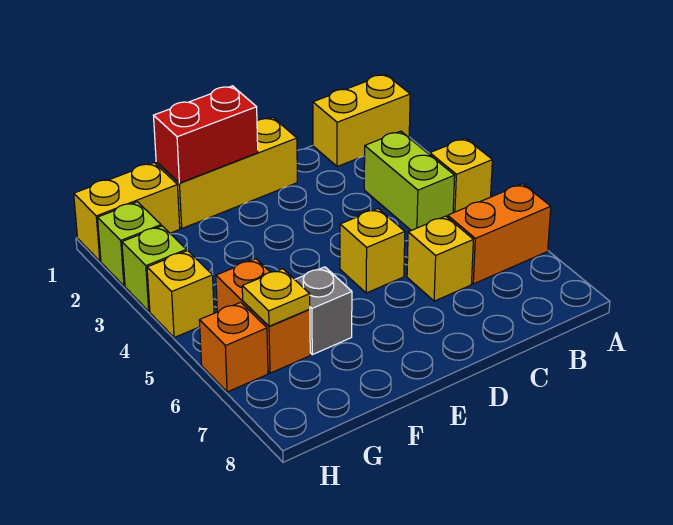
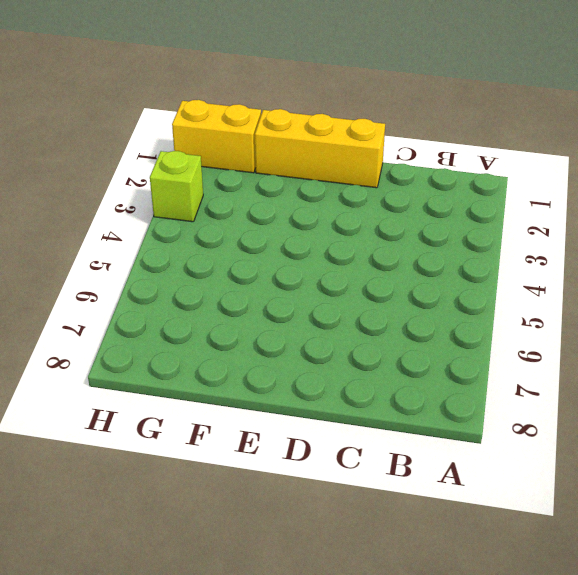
none -> yellow brick A1:B1 level 1
none -> yellow brick A4 level 1
none -> orange brick A6:B6 level 1

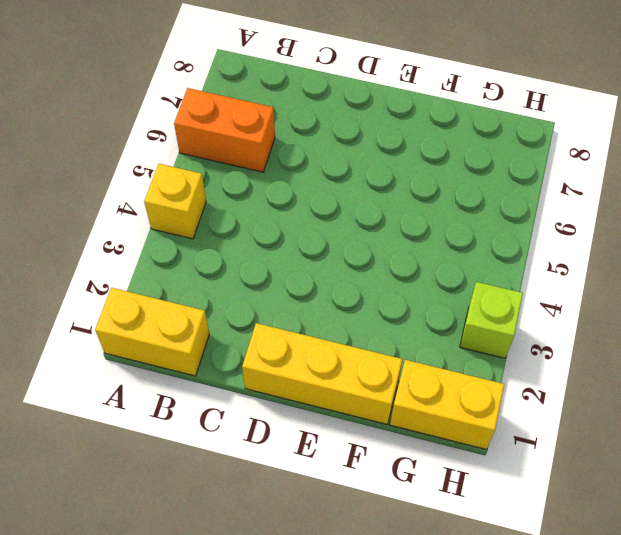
none -> lime brick B3:B4 level 1
none -> yellow brick C6 level 1
none -> yellow brick D5 level 1

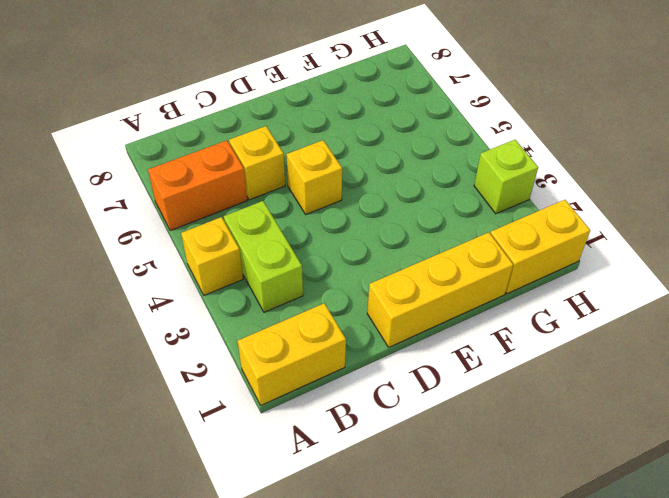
none -> grey brick F6 level 1
none -> orange brick G5:G6 level 1
none -> lime brick H2 level 1

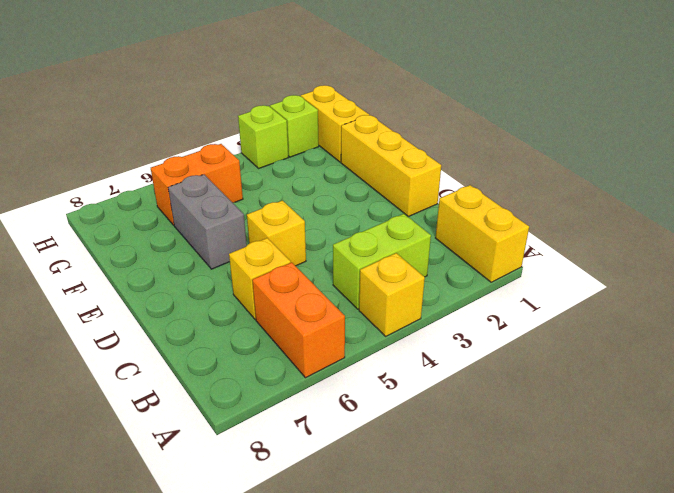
grey brick E6:F6 level 1 -> grey brick F6 level 1
none -> yellow brick H4 level 1
none -> orange brick H6 level 1
none -> red brick E1:F1 level 2

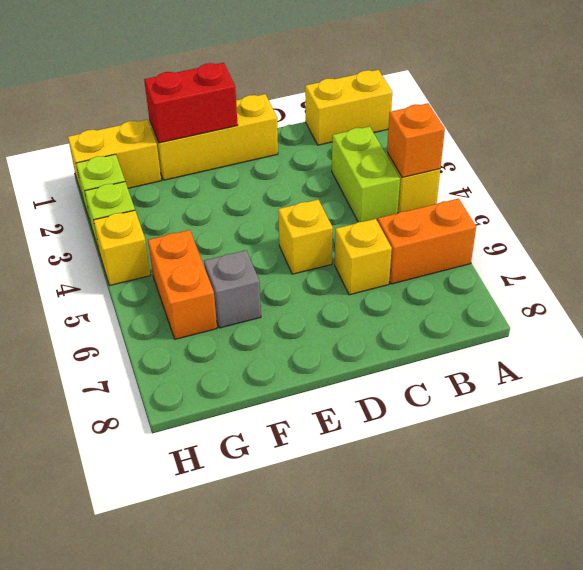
orange brick A4 level 2 -> orange brick H6 level 1
none -> yellow plate G6 level 2

